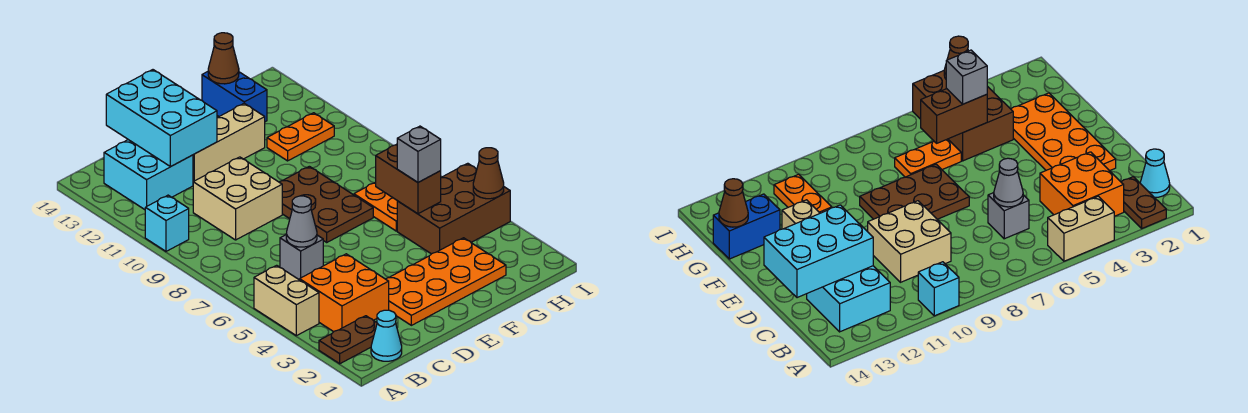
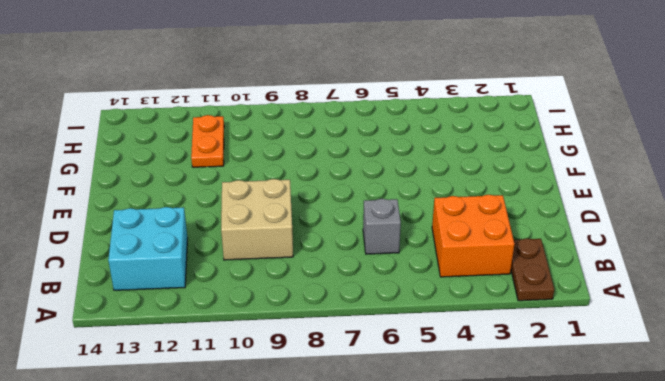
none -> tan brick A4:A5 level 1
none -> cyan brick A10 level 1
none -> cyan cone B1 level 1

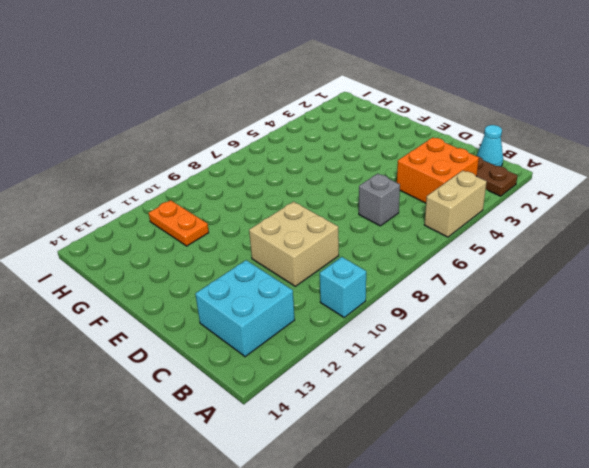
none -> orange plate D2:G3 level 1
none -> tan brick D12:F12 level 1
none -> brown plate E7:F9 level 1

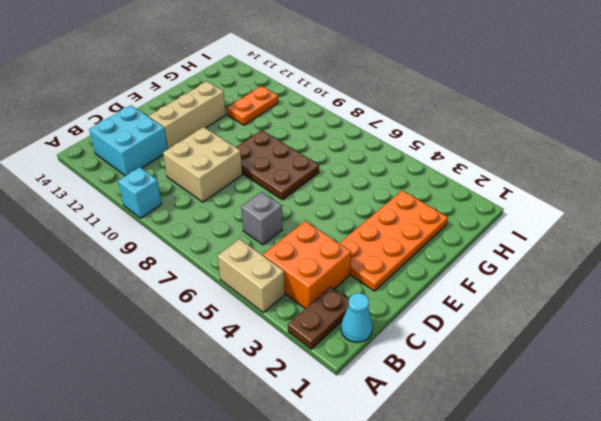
none -> brown brick G4:I5 level 1
none -> orange plate G6:G7 level 1
none -> blue brick G13:G14 level 1

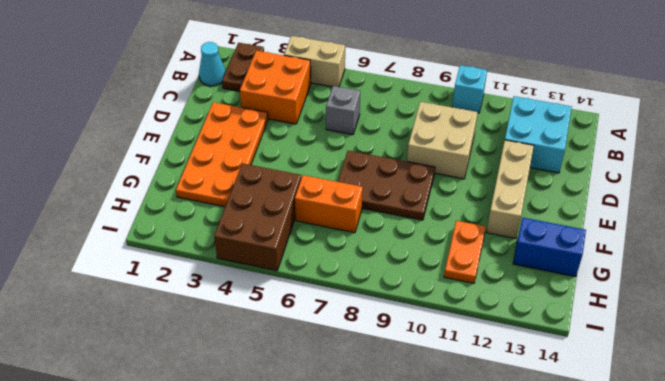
orange brick G6:G7 level 1 -> orange plate G6:G7 level 1
none -> grey cone C6 level 2
none -> cyan brick C12:D14 level 2
none -> brown brick G5:G6 level 2

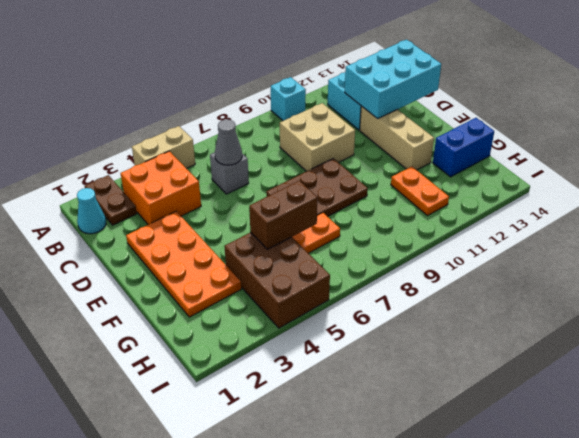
none -> brown cone G14 level 2
none -> brown cone I4 level 2
none -> grey brick G5 level 3

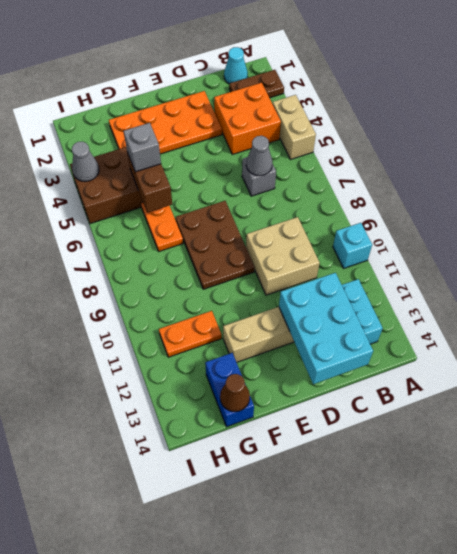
grey cone I4 level 2 -> brown cone I4 level 2

